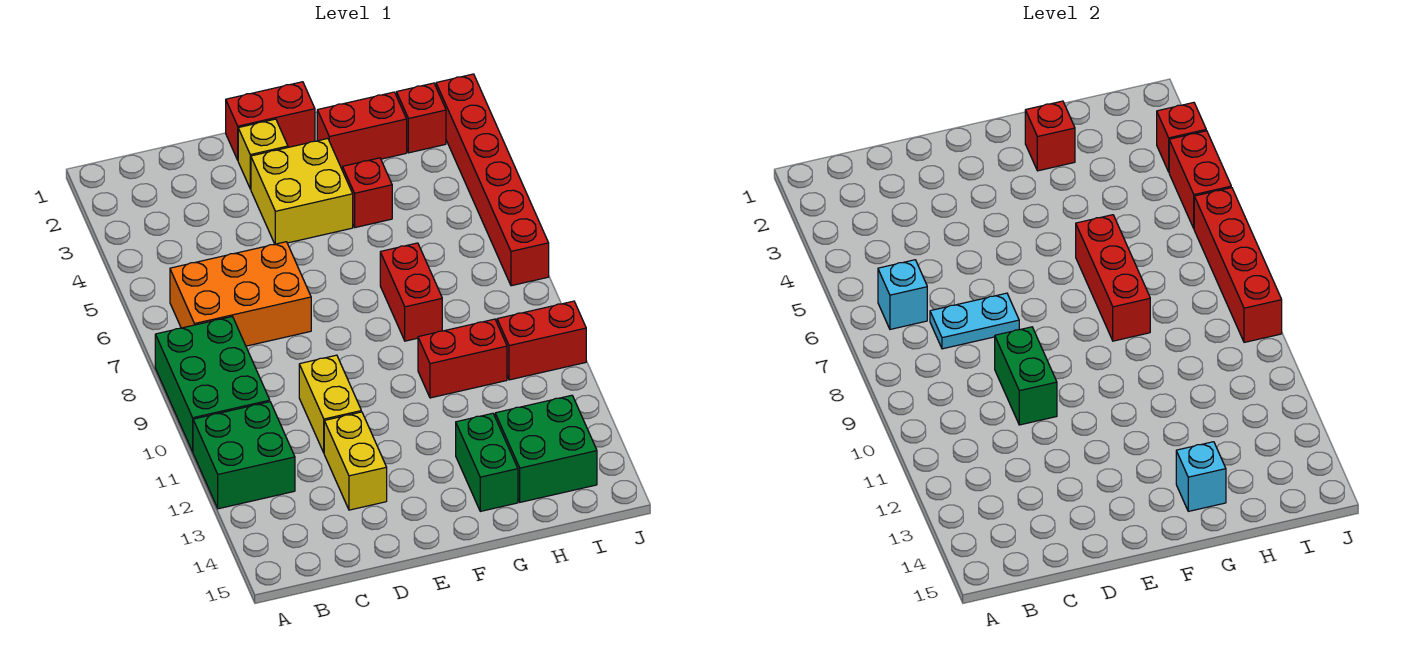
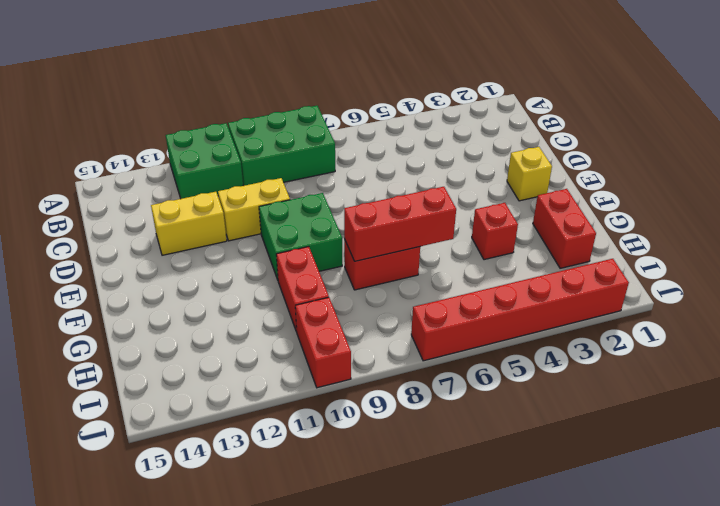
green brick E9:F10 level 1 -> green brick H13:I14 level 1
none -> orange brick B6:D7 level 1
none -> red brick E1:F1 level 1
none -> yellow brick E3:F4 level 1

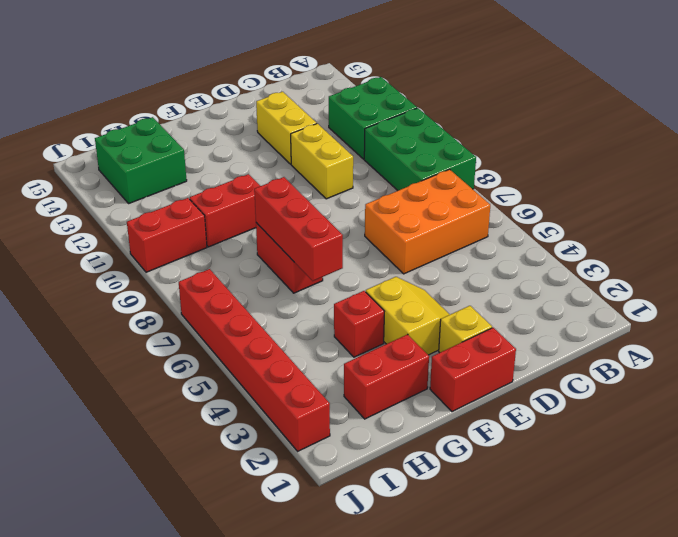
yellow slope E3:F4 level 1 top F -> yellow brick E3:F4 level 1
none -> green brick G13:G14 level 1
none -> red brick I2 level 1
none -> cyan brick B6 level 2

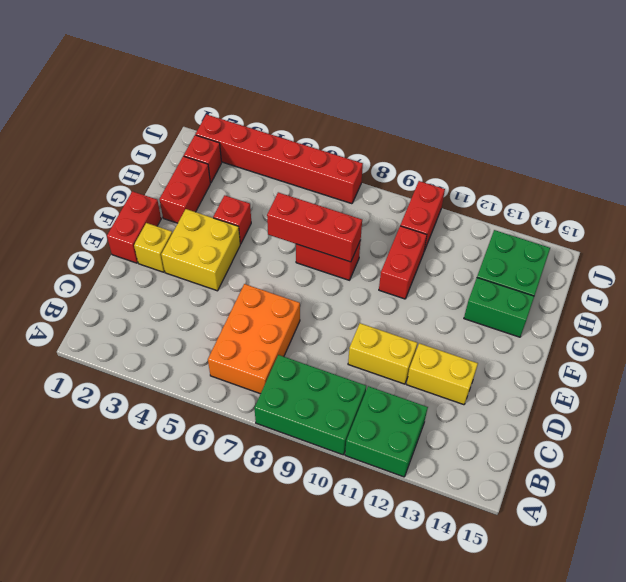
none -> cyan brick B6 level 2
none -> cyan plate C7:D7 level 2
none -> green brick D9:D10 level 2

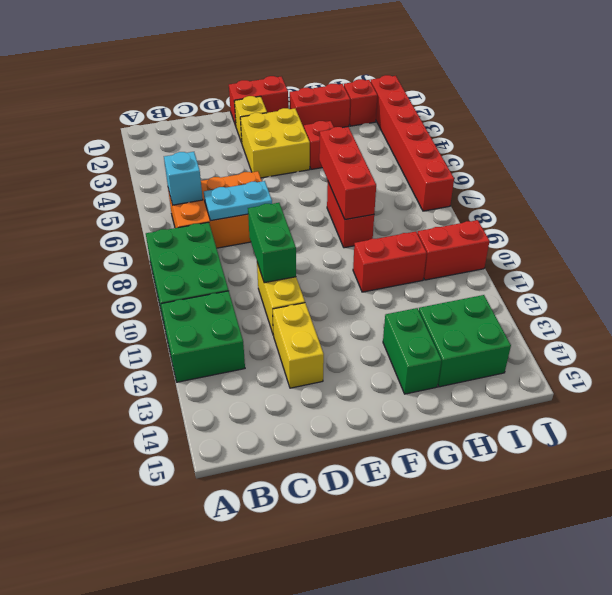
none -> red brick G2 level 2
none -> cyan brick G14 level 2
none -> red brick J3 level 2

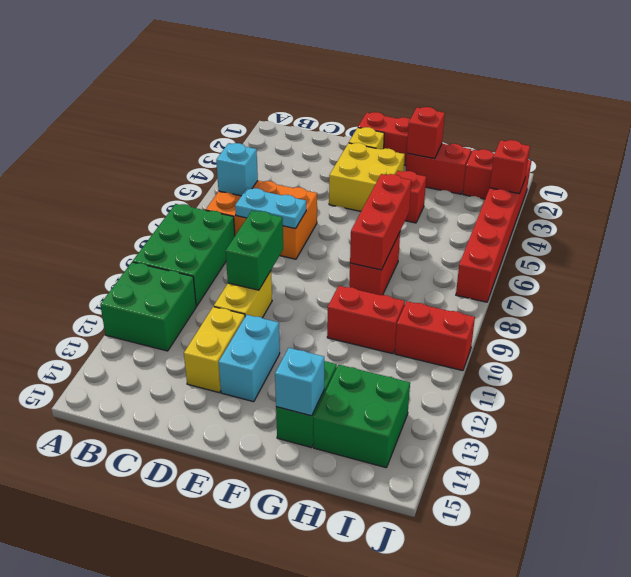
cyan brick E12:E13 level 1 -> none
none -> red brick J4:J5 level 2
none -> red brick J6:J9 level 2

